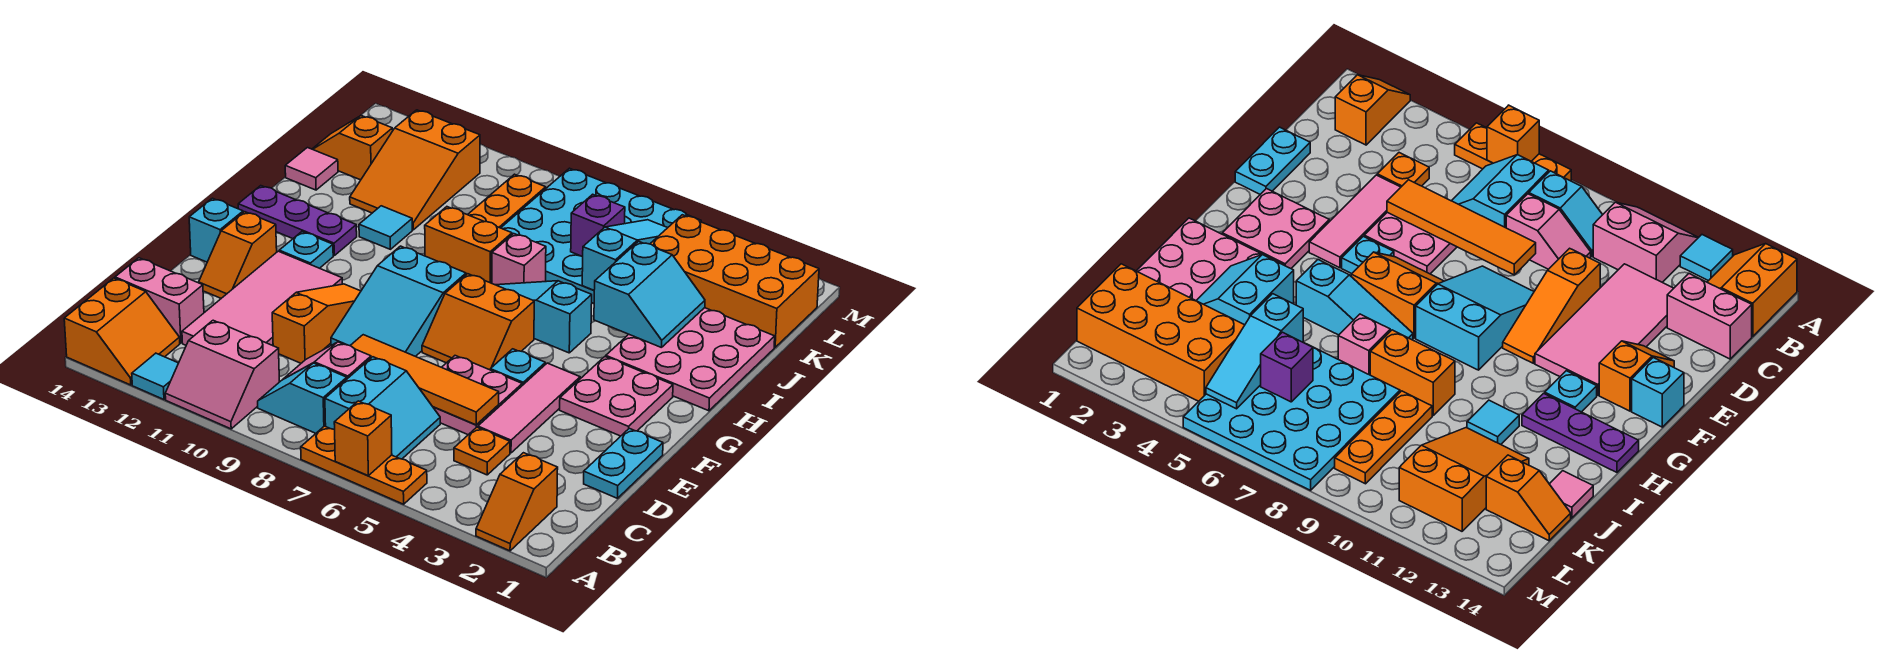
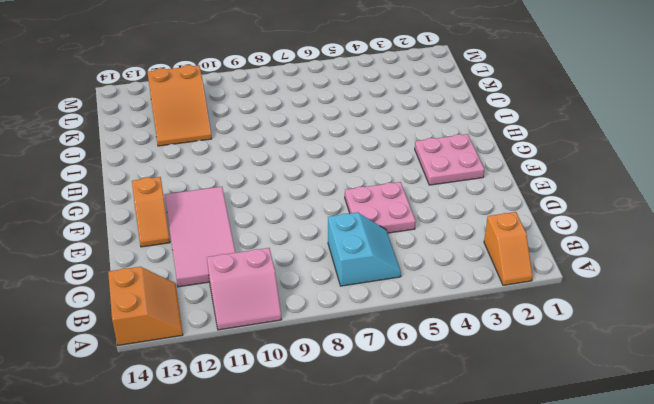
none -> orange plate A5:A7 level 1
none -> cyan tile A12 level 1
none -> cyan slope B8:B9 level 1 top 8
none -> orange plate C4 level 1

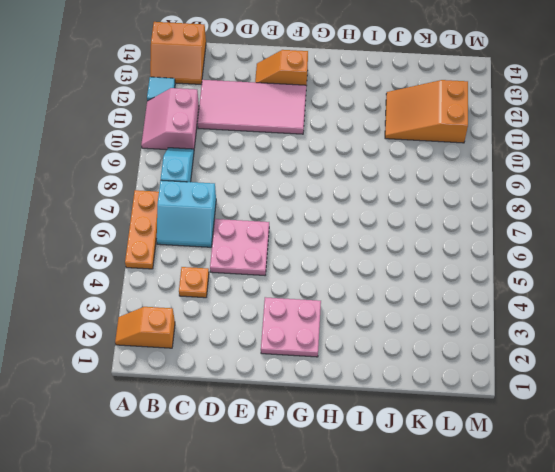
none -> pink slope C8:C9 level 1 top 8
none -> pink brick C13:C14 level 1
none -> cyan plate D1:E1 level 1
none -> pink tile D4:F4 level 1

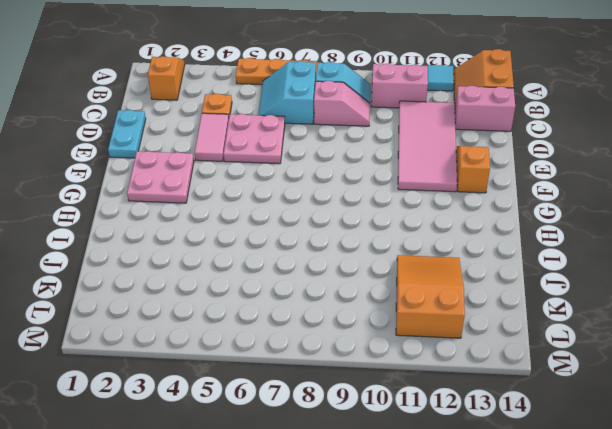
pink tile D4:E4 level 1 -> pink tile D4:F4 level 1
none -> orange slope D10:F10 level 1 top D
none -> cyan slope E8:G9 level 1 top G
none -> cyan plate F5 level 1
none -> orange slope F6:G7 level 1 top G

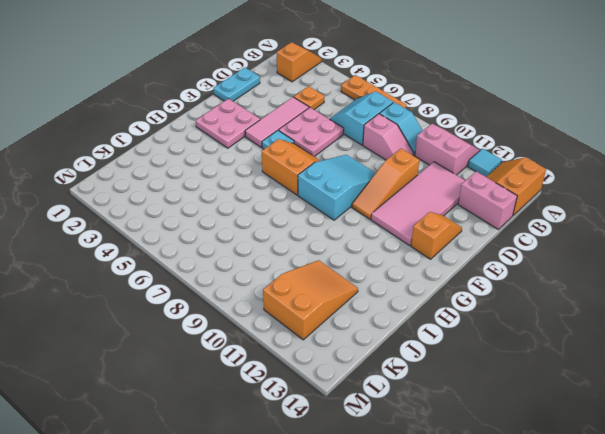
none -> cyan brick F14 level 1
none -> cyan plate G12 level 1
none -> pink plate H1:J3 level 1
none -> cyan slope H5:H7 level 1 top 5

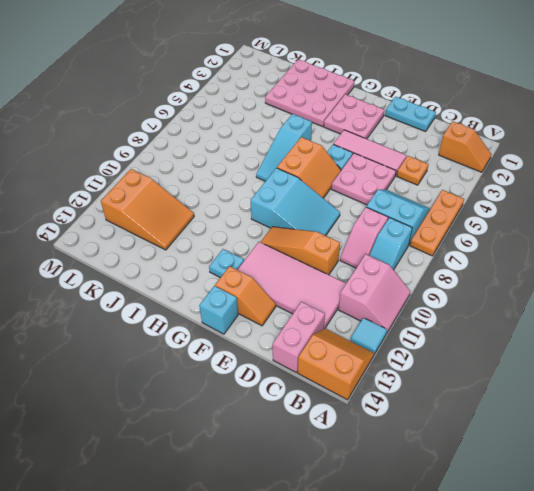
none -> purple plate H12:H14 level 1
none -> pink brick I7 level 1
none -> orange brick I8:I9 level 1
none -> cyan tile I11 level 1

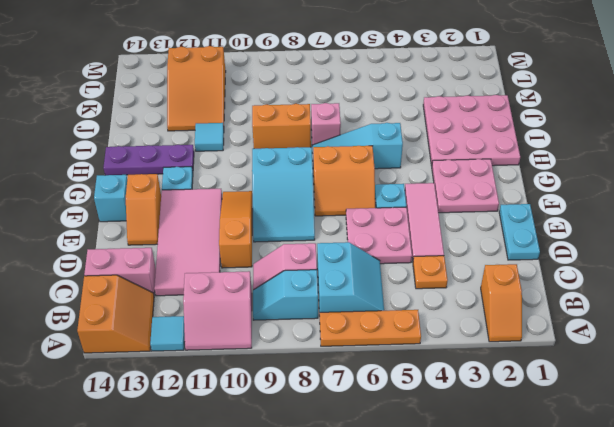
none -> cyan plate J5:M8 level 1
none -> orange plate J9:L9 level 1
none -> pink tile J14 level 1
none -> orange brick K1:L4 level 1

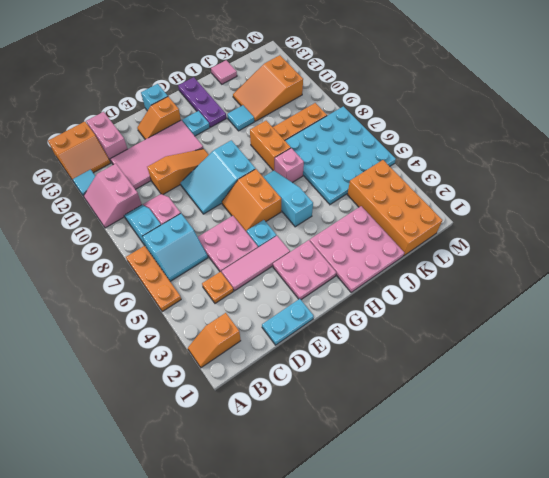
none -> orange slope K13:K14 level 1 top 13
none -> orange brick A6 level 2
none -> orange tile D5:D8 level 2
none -> cyan slope I3:J4 level 2 top 4

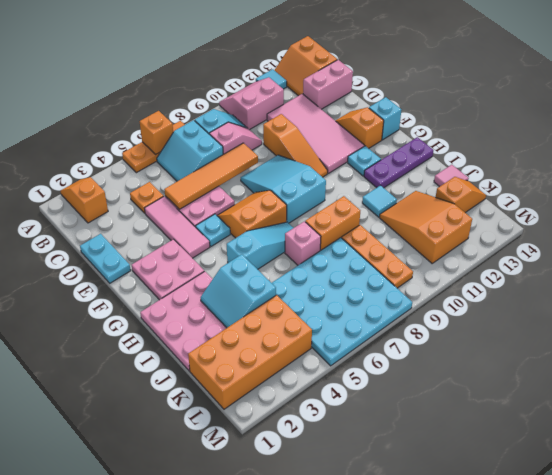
none -> cyan slope J5:L5 level 2 top J
none -> purple brick K6 level 2

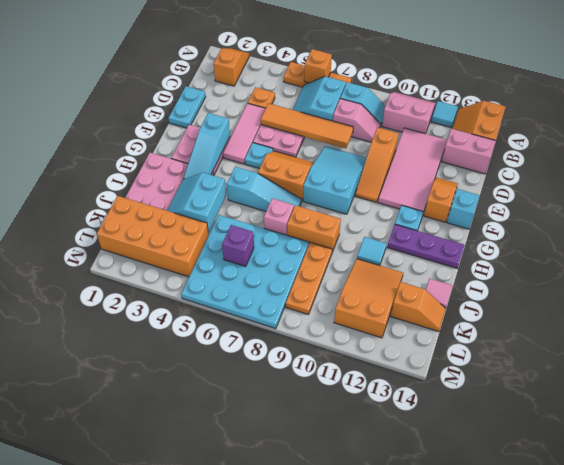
cyan slope F3:H3 level 2 top F -> cyan slope J5:L5 level 2 top J

